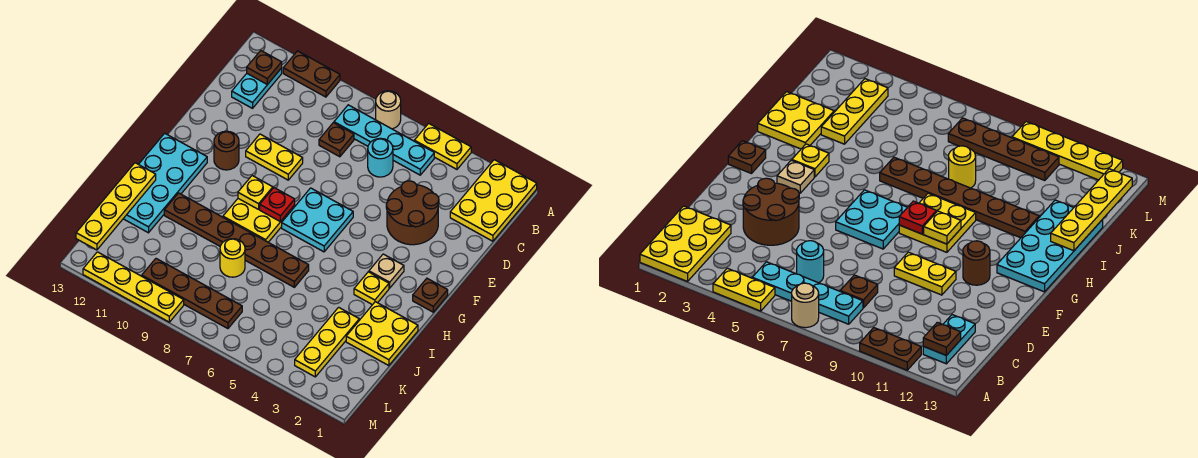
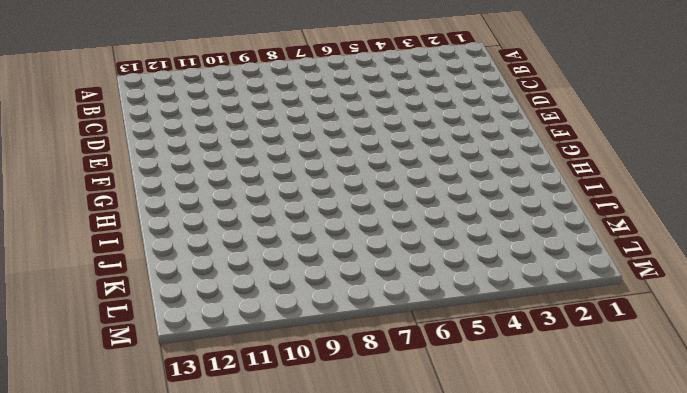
none -> yellow plate A1:C2 level 1
none -> yellow plate A4:A5 level 1
none -> tan round brick A7 level 1

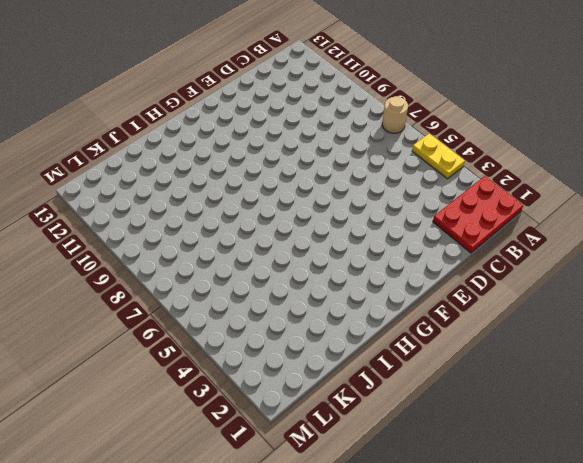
red plate A1:C2 level 1 -> yellow plate A1:C2 level 1
none -> brown plate A10:A11 level 1
none -> cyan plate B5:B8 level 1
none -> cyan plate B12:C12 level 1

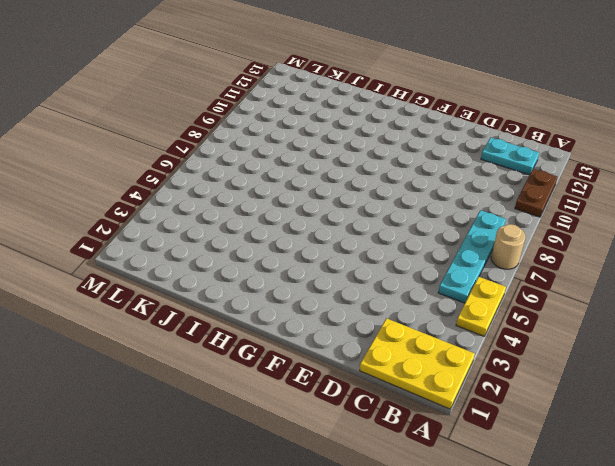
none -> cyan round brick C6 level 1
none -> brown plate C8 level 1
none -> brown round brick D3:E4 level 1

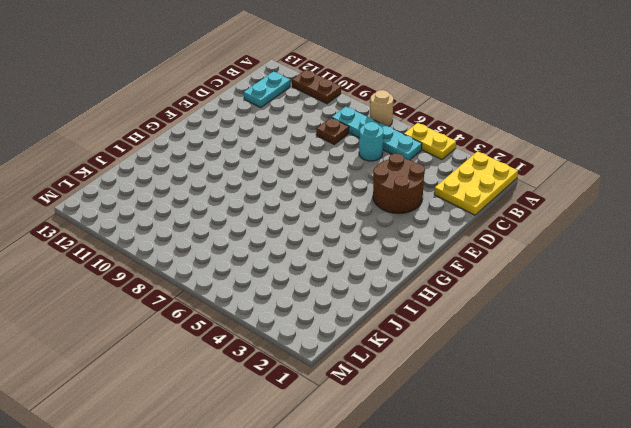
none -> yellow plate E9:E10 level 1
none -> cyan plate F6:G7 level 1
none -> brown round brick F11 level 1

